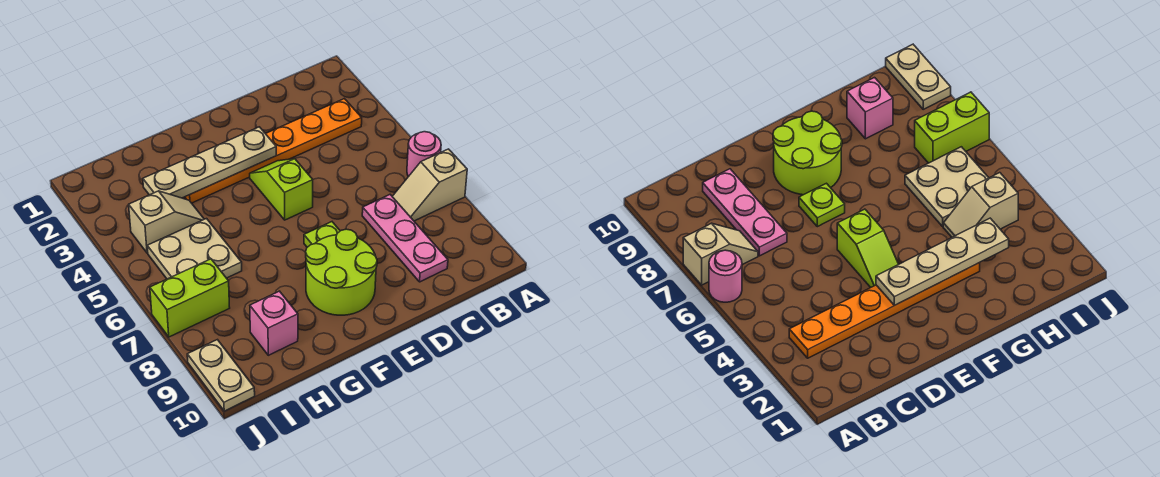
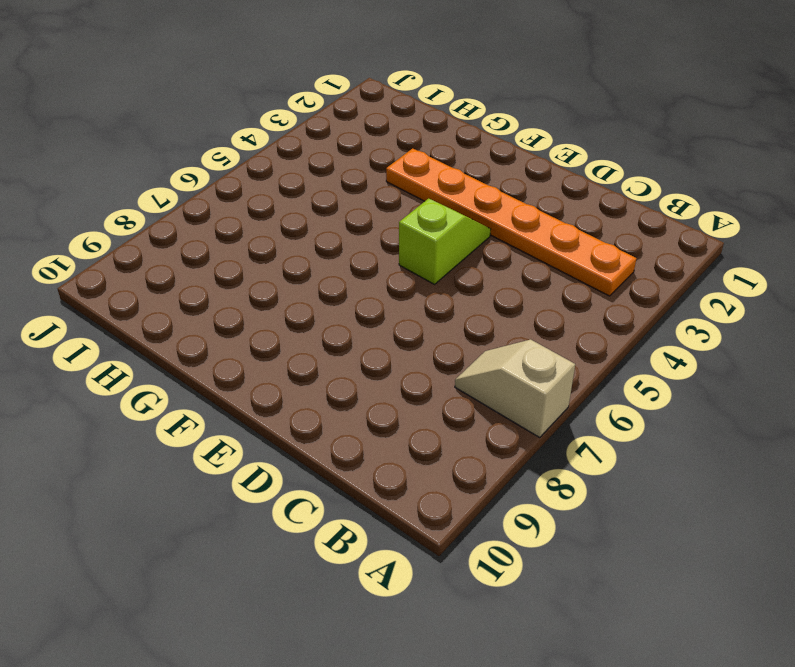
none -> pink round brick A6 level 1
none -> pink plate C7:C9 level 1
none -> lime plate E7 level 1

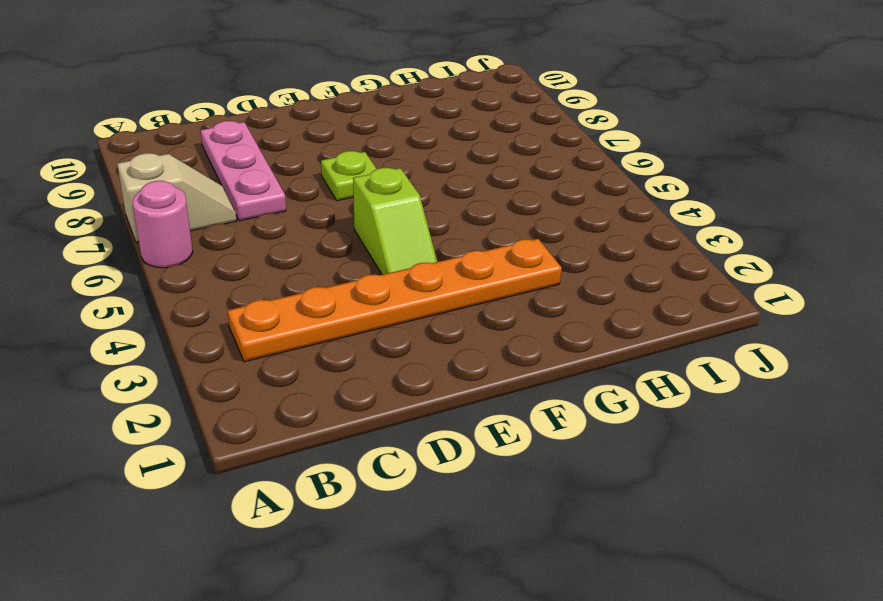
none -> lime round brick E8:F9 level 1
none -> tan slope H4:I4 level 1 top I
none -> tan plate H5:I6 level 1

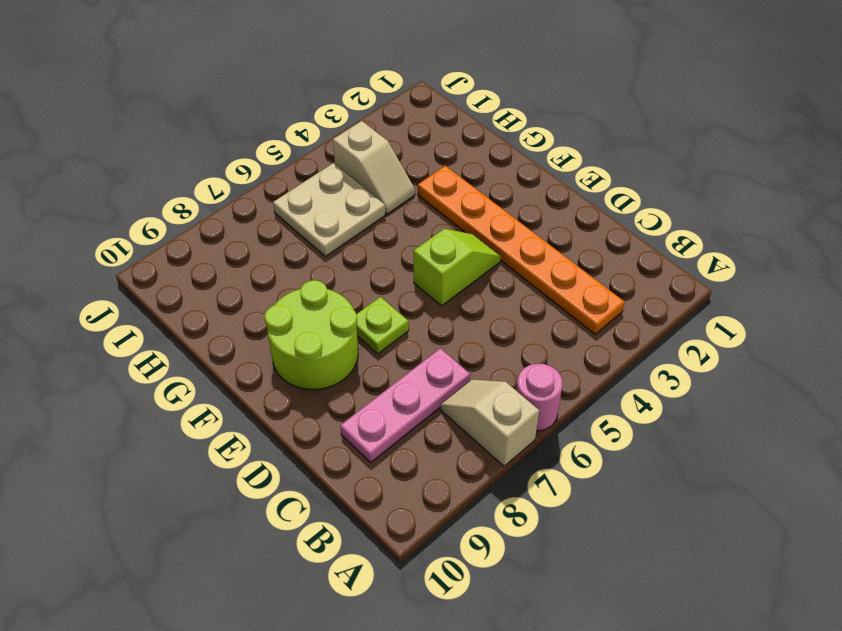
none -> pink brick H9 level 1
none -> lime brick I7:J7 level 1
none -> tan plate J9:J10 level 1

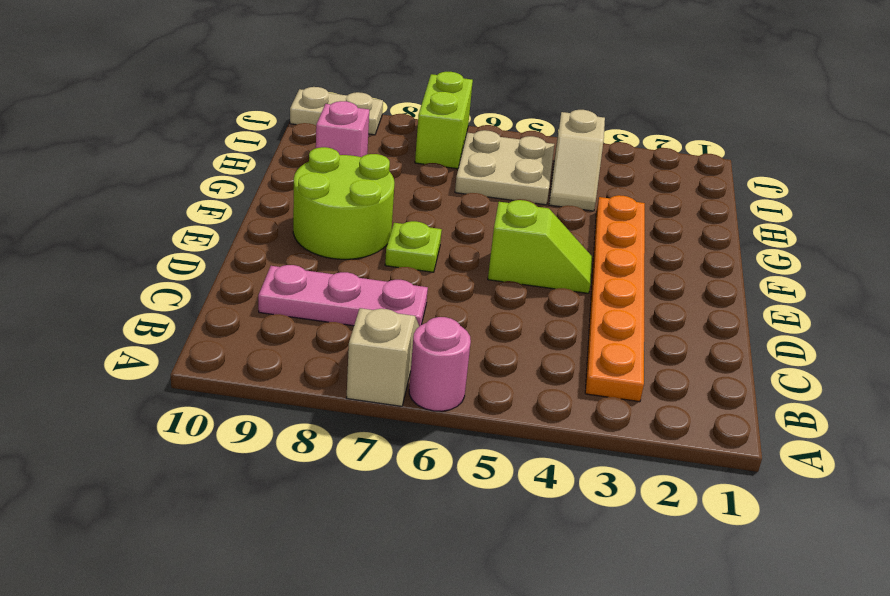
none -> tan plate E3:H3 level 2

